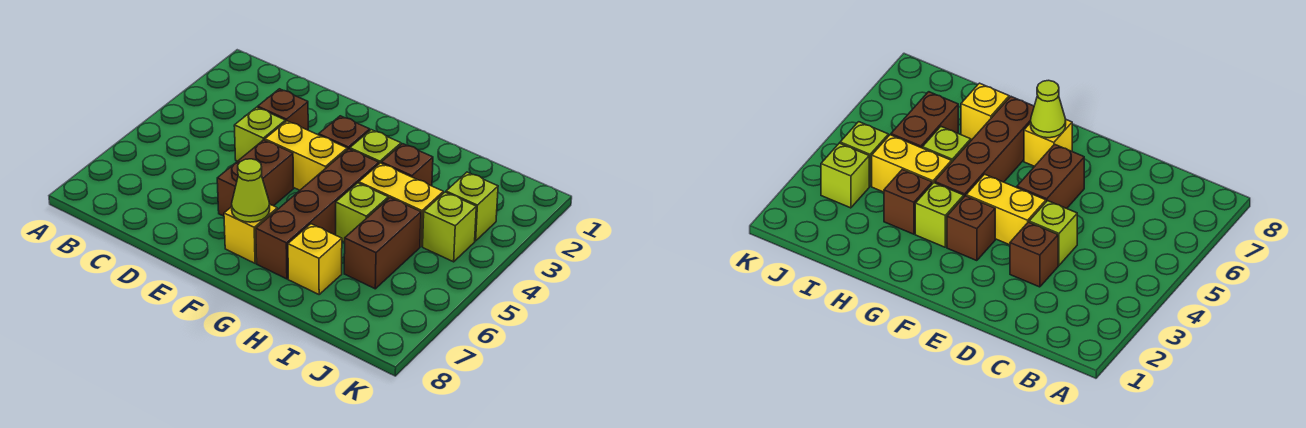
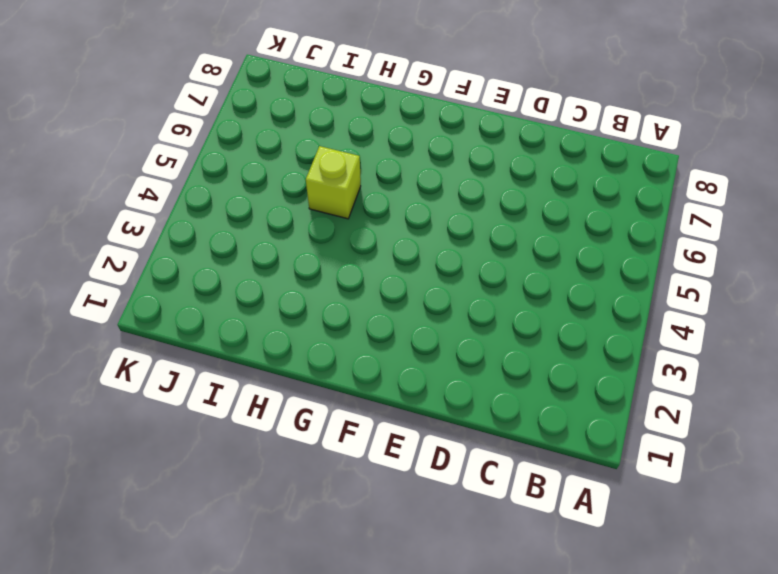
none -> brown brick D3 level 1
none -> lime brick D4 level 1
none -> yellow brick E4:F4 level 1

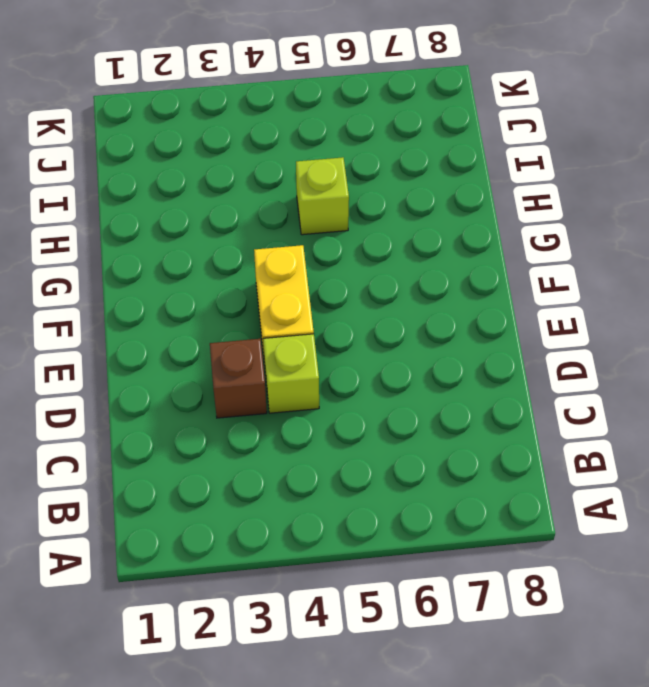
none -> brown brick E5:E6 level 1
none -> brown brick F3 level 1
none -> yellow brick F7 level 1

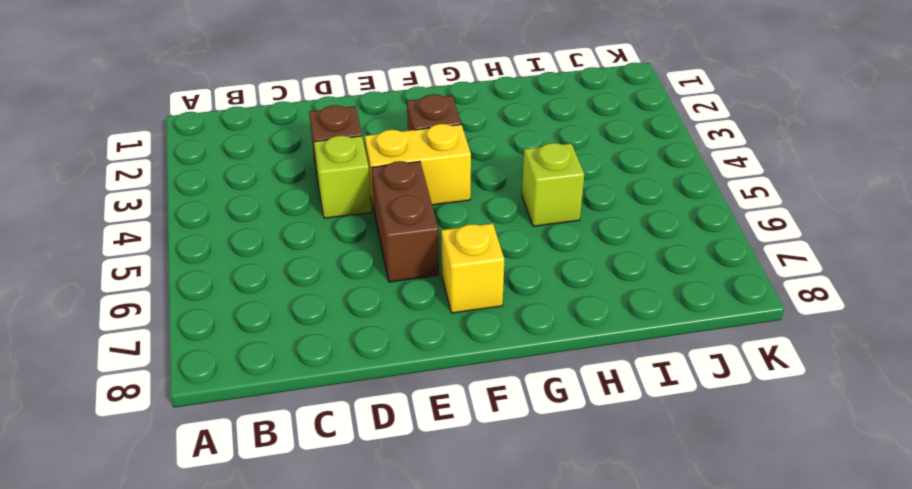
none -> lime brick G3 level 1
none -> brown brick G4:G7 level 1
none -> brown brick H3 level 1

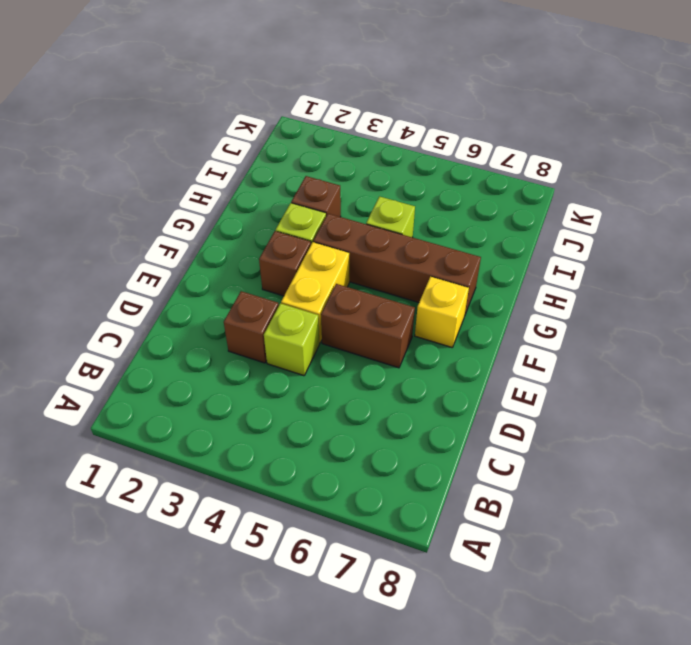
none -> yellow brick H4:I4 level 1
none -> yellow brick H7 level 1
none -> brown brick I5:I6 level 1

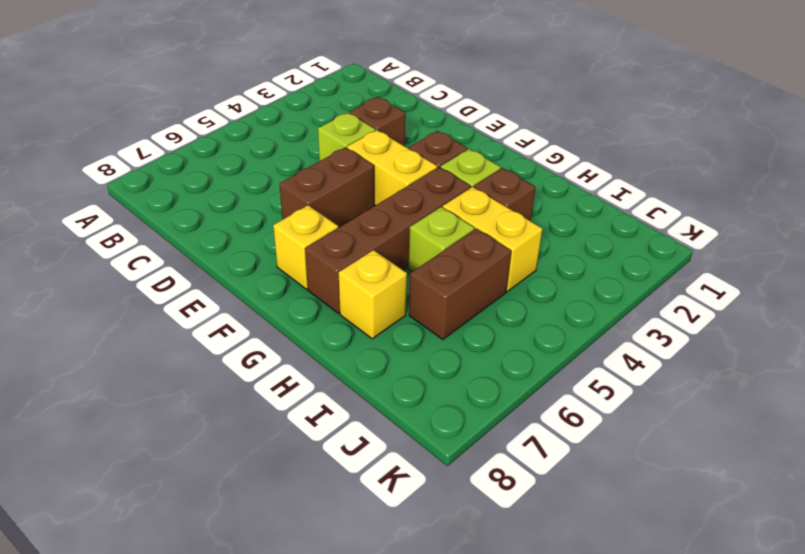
none -> lime brick J3 level 1
none -> lime brick J4 level 1
none -> lime cone F7 level 2

